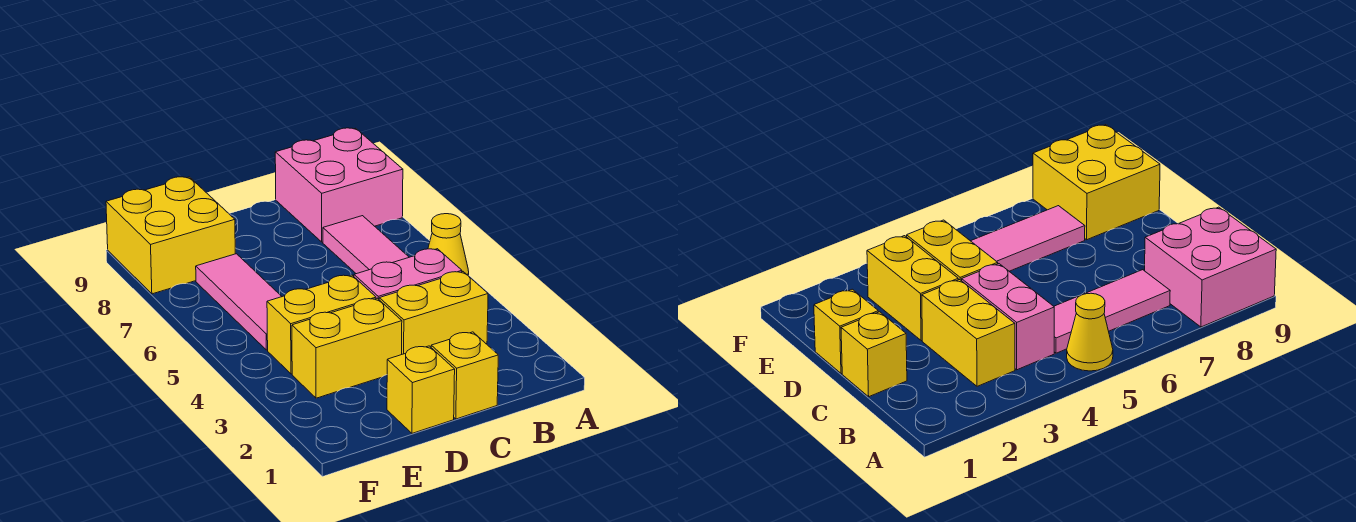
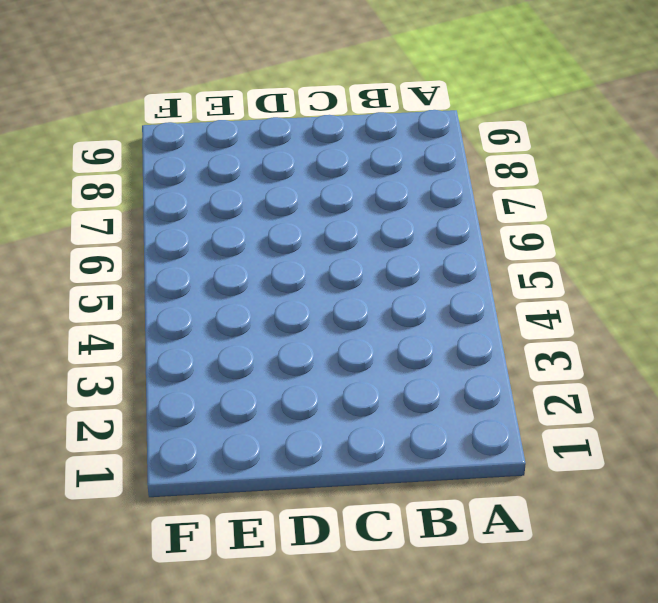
none -> yellow cone A5 level 1
none -> pink brick A8:B9 level 1

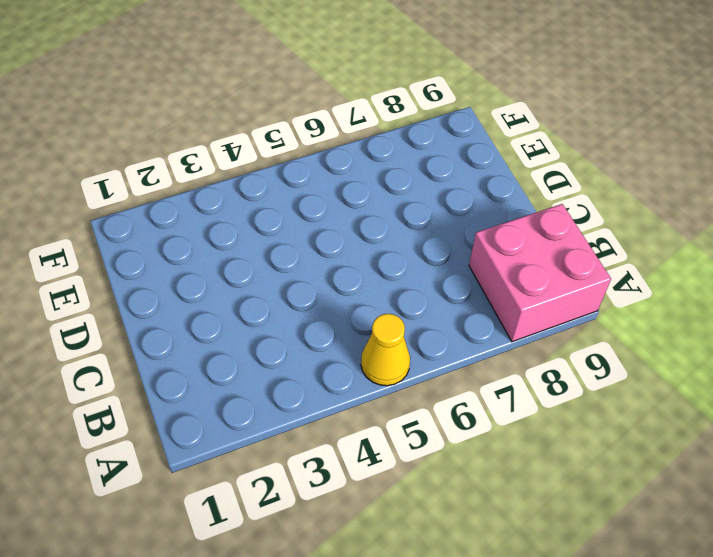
none -> yellow brick B3:C3 level 1
none -> pink brick B4:C4 level 1

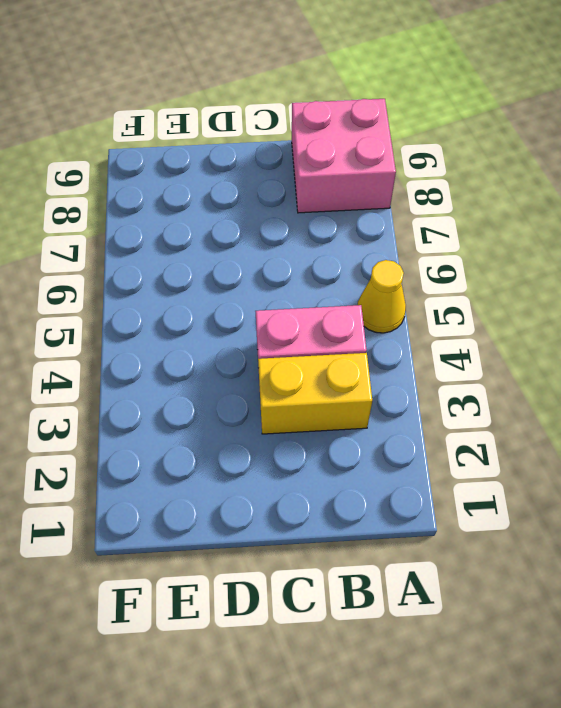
none -> pink tile B5:B7 level 1
none -> yellow brick C1 level 1

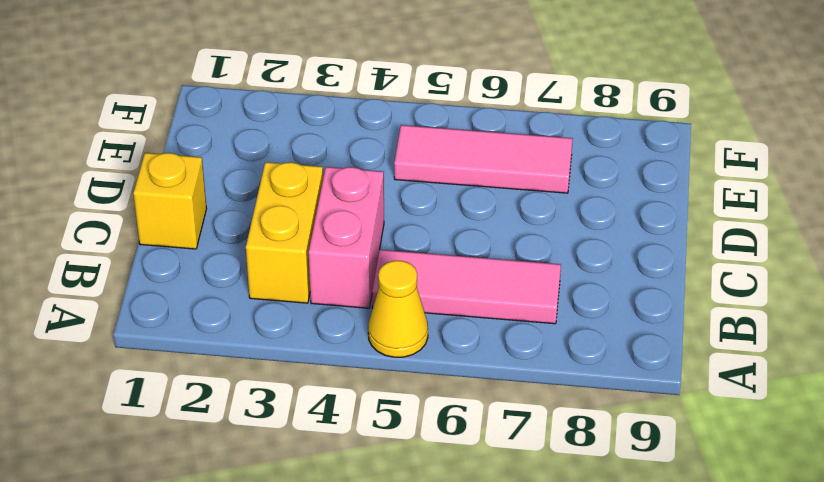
none -> pink brick A8:B9 level 1
none -> yellow brick D1 level 1

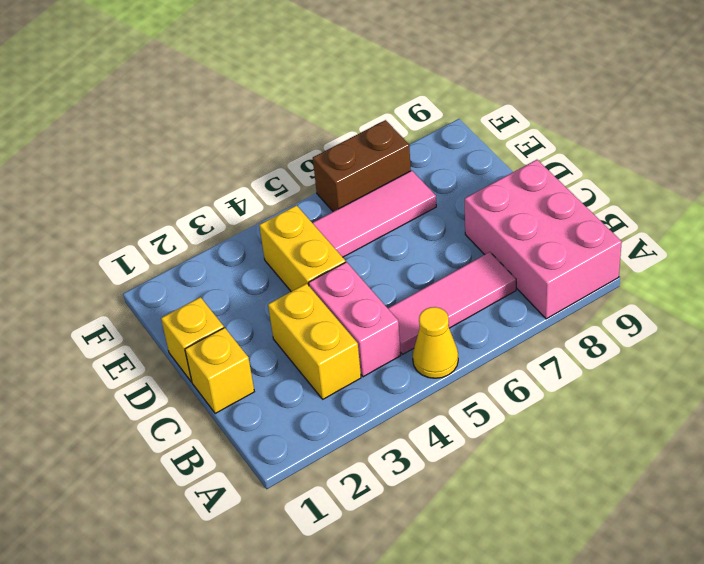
pink brick A8:C9 level 1 -> pink brick A8:B9 level 1
brown brick F6:F7 level 1 -> none
none -> yellow brick D3:E3 level 1
none -> yellow brick E8:F9 level 1

